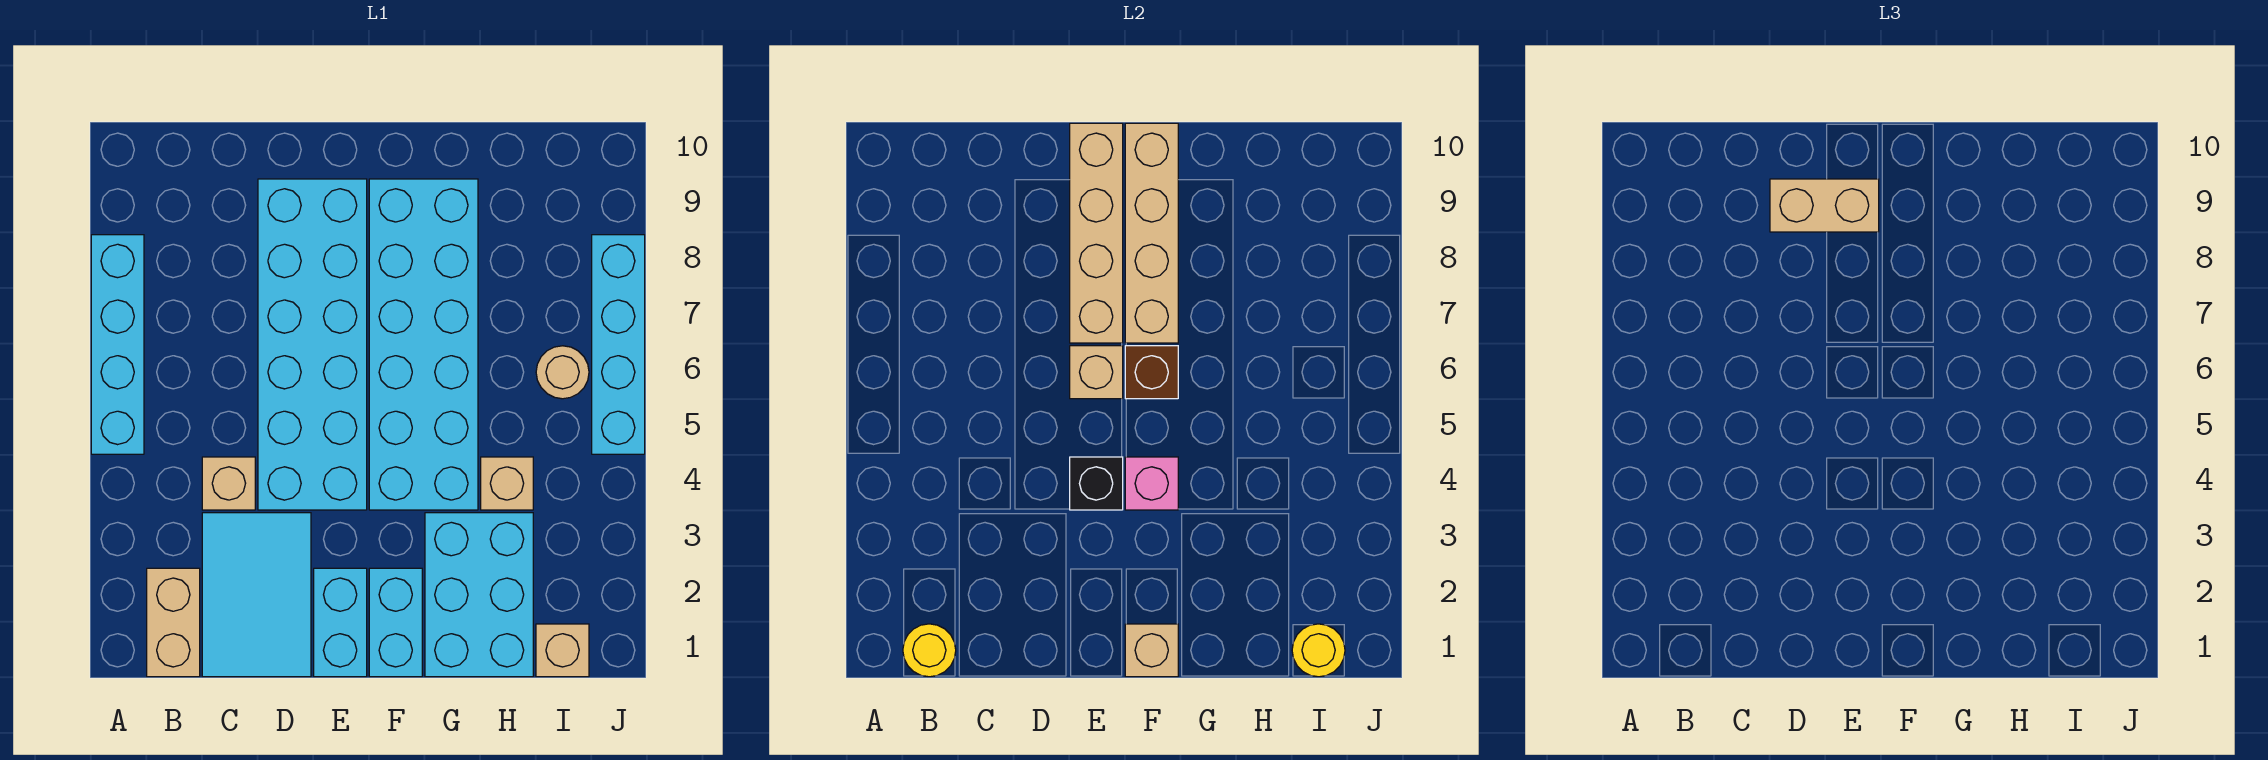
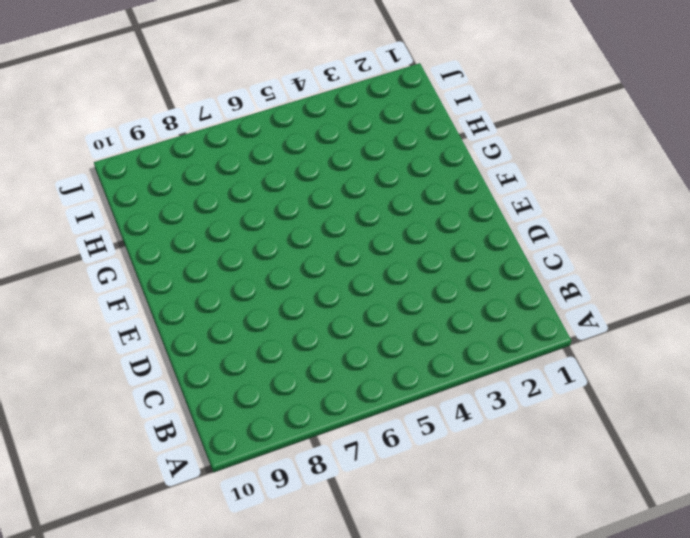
none -> cyan brick A5:A8 level 1
none -> tan brick B1:B2 level 1
none -> cyan tile C1:D3 level 1

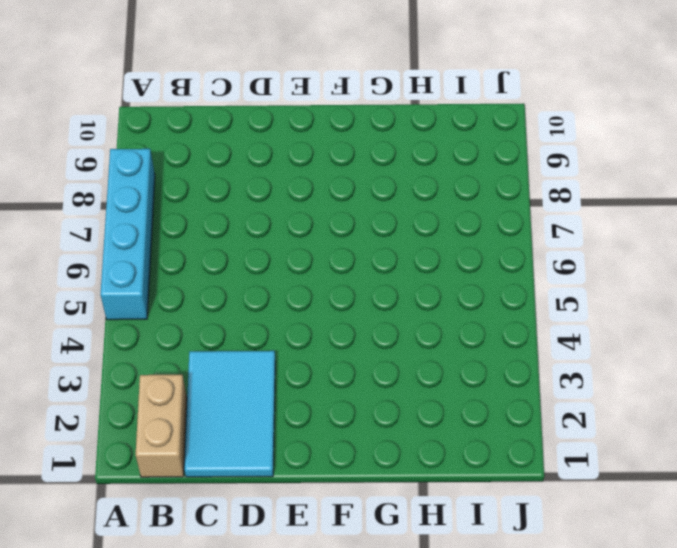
none -> tan brick C4 level 1
none -> cyan brick D4:E9 level 1
none -> cyan brick E1:E2 level 1

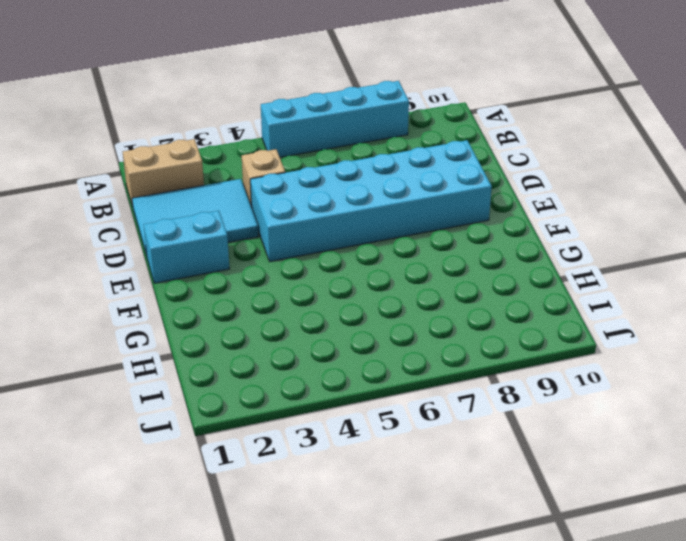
none -> cyan brick F1:F2 level 1
none -> cyan brick F4:G9 level 1
none -> cyan brick G1:H3 level 1

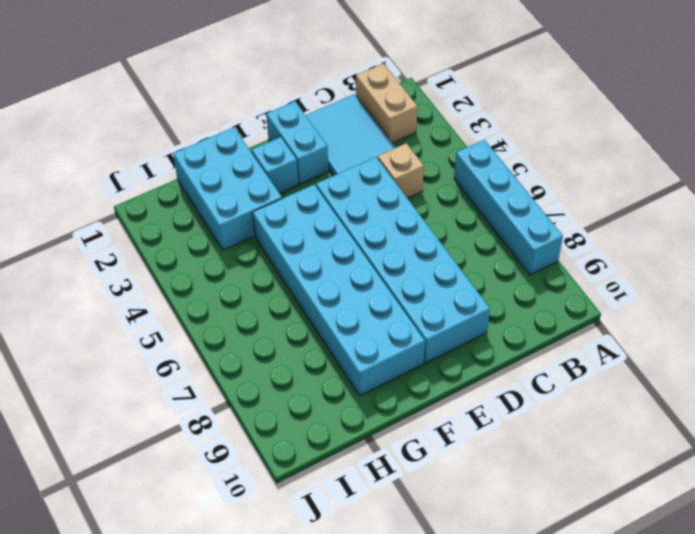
cyan brick F2 level 1 -> cyan brick F1:F2 level 1
none -> tan brick H4 level 1
none -> tan brick I1 level 1
none -> tan round brick I6 level 1

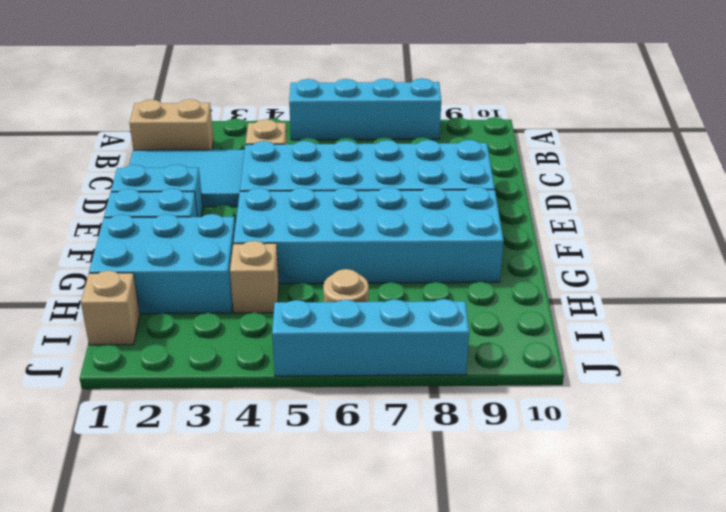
none -> yellow round brick B1 level 2
none -> black brick E4 level 2
none -> tan brick E6 level 2

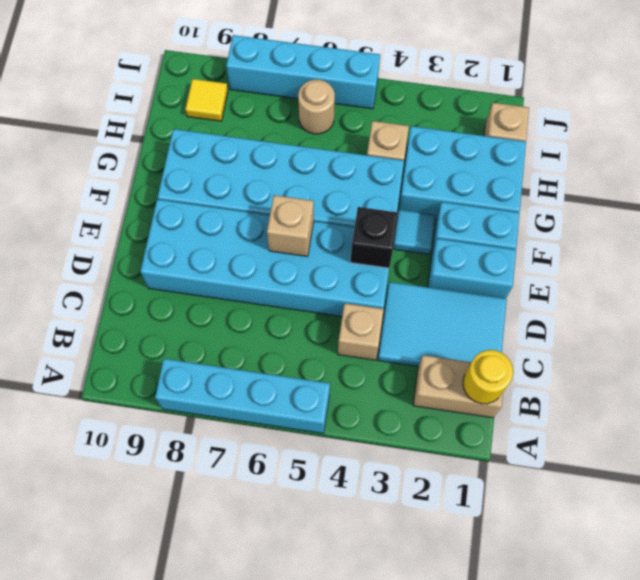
cyan tile F3 level 1 -> none
yellow tile I9 level 1 -> none
none -> tan brick E7:E10 level 2
none -> tan brick F1 level 2
none -> pink brick F4 level 2

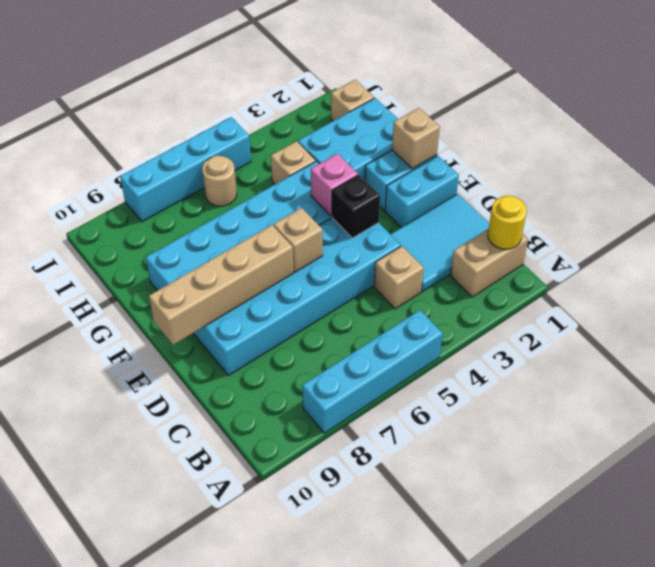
none -> brown brick F6 level 2
none -> tan brick F7:F10 level 2
none -> yellow round brick I1 level 2

